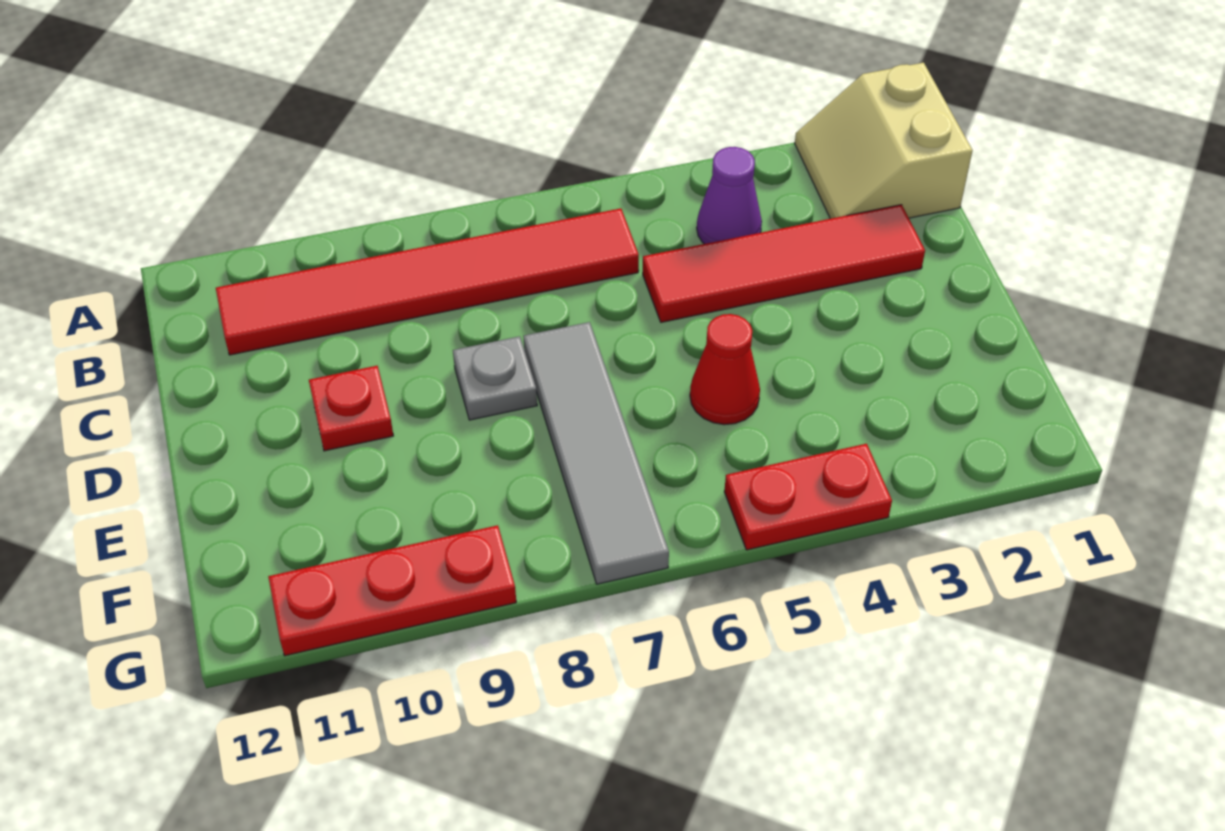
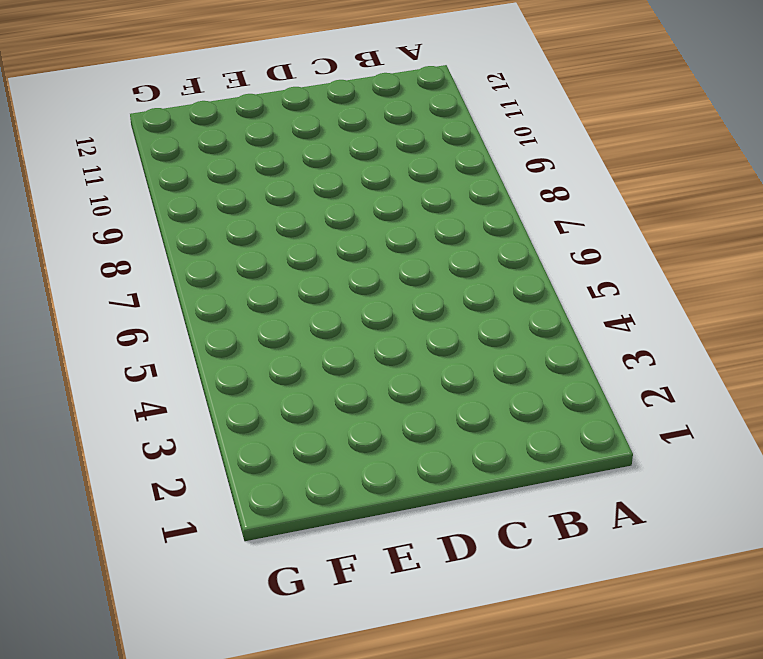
none -> tan slope A1:B2 level 1 top 1
none -> purple cone B4 level 1

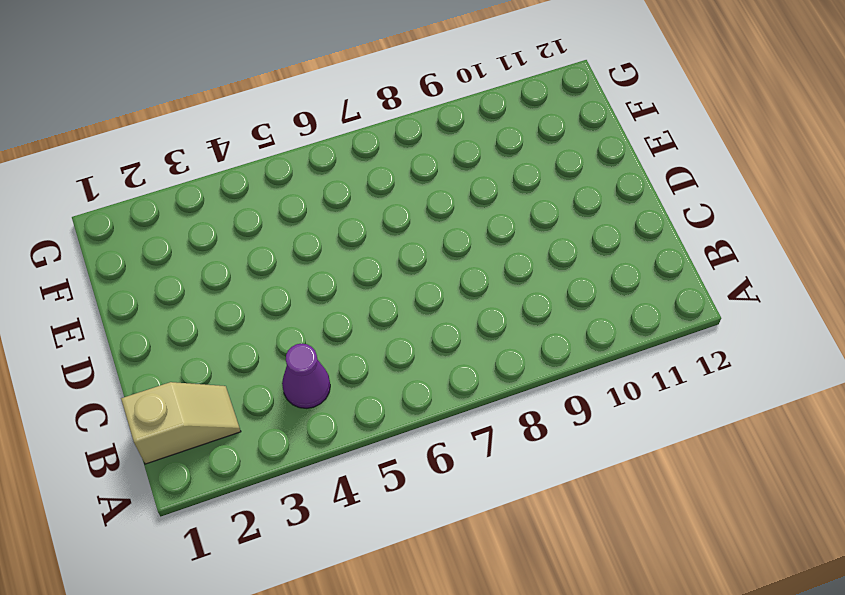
tan slope B1:B2 level 1 top 1 -> tan slope A1:B2 level 1 top 1
none -> red tile B6:B11 level 1
none -> red tile C2:C5 level 1

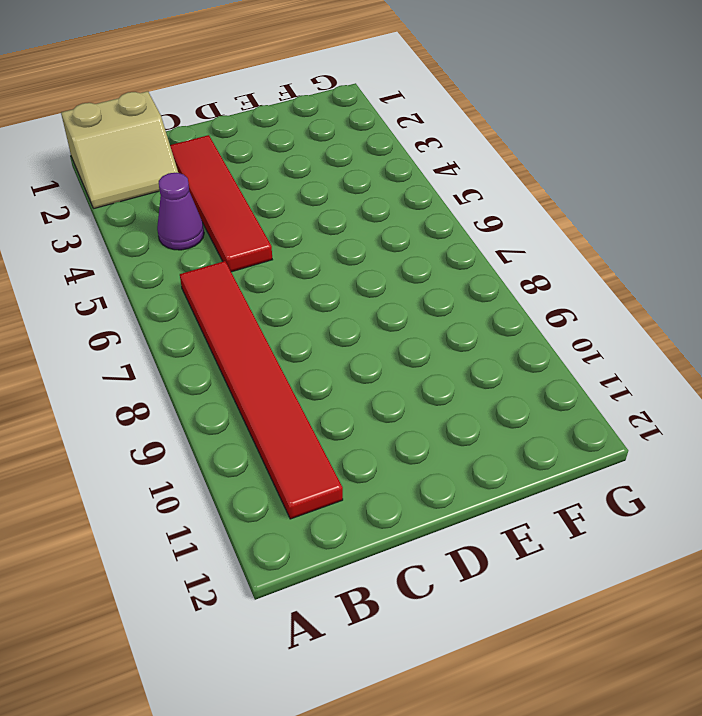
none -> grey tile D7:G7 level 1
none -> grey plate D8 level 1

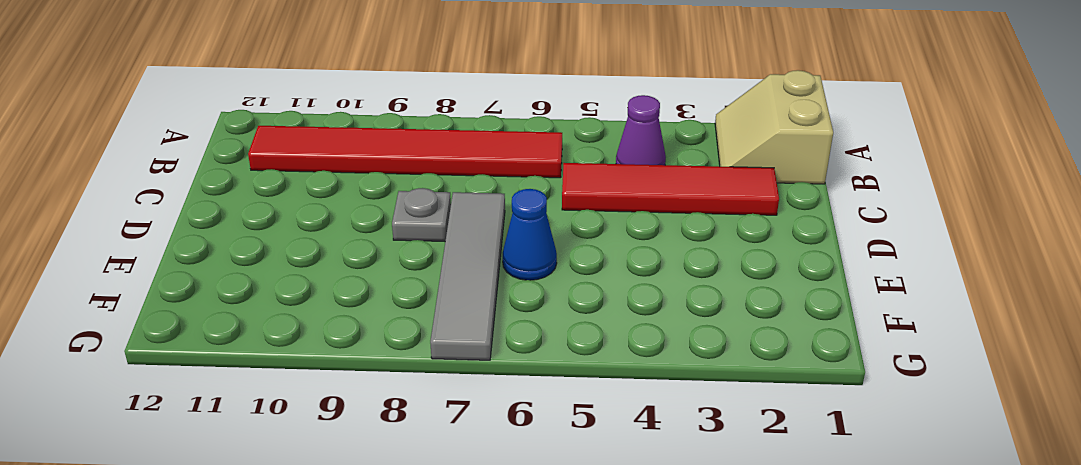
blue cone E6 level 1 -> none
none -> red plate D10 level 1
none -> red cone E5 level 1

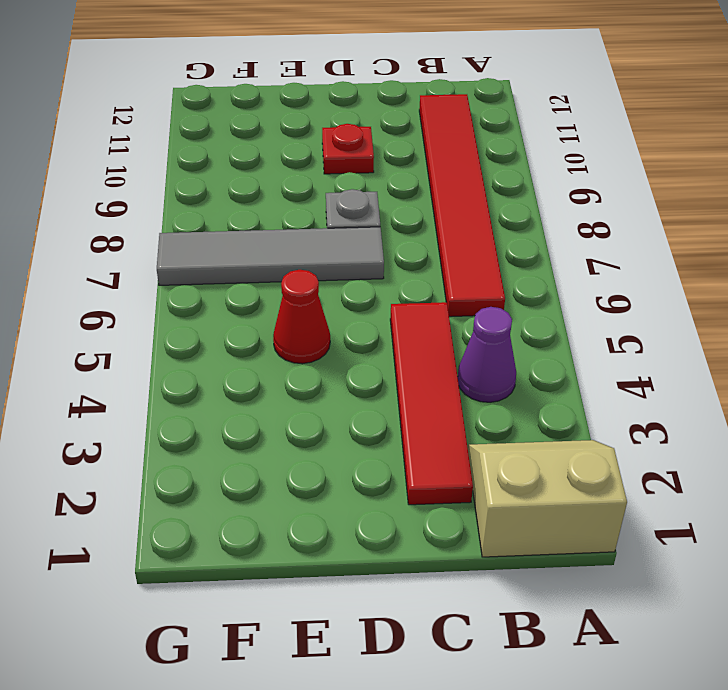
none -> red plate G4:G5 level 1
none -> red plate G9:G11 level 1

